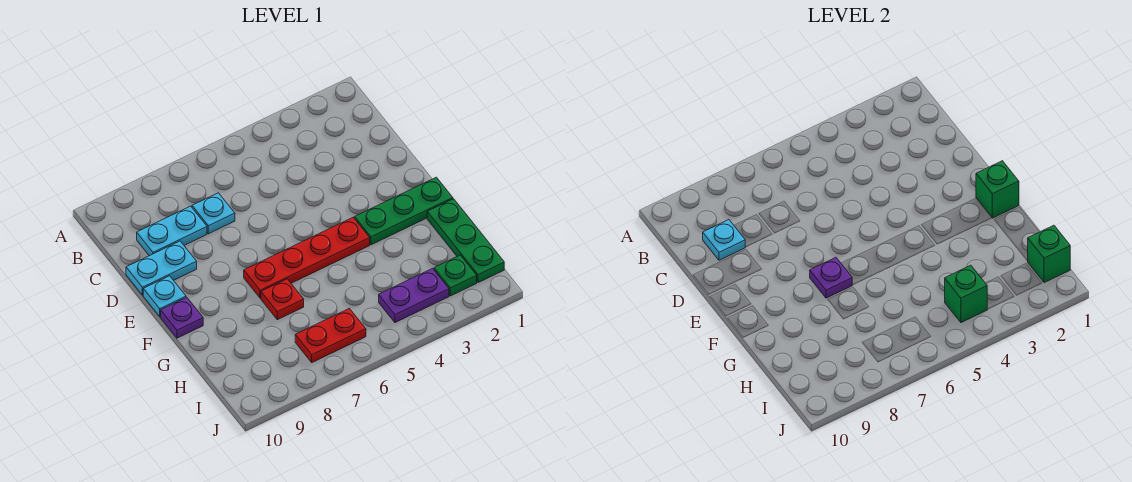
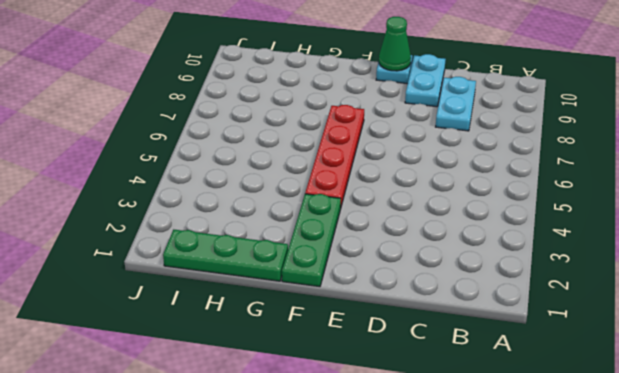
green cone E10 level 2 -> none
none -> cyan plate C7 level 1
none -> purple plate F10 level 1
none -> red plate G7 level 1

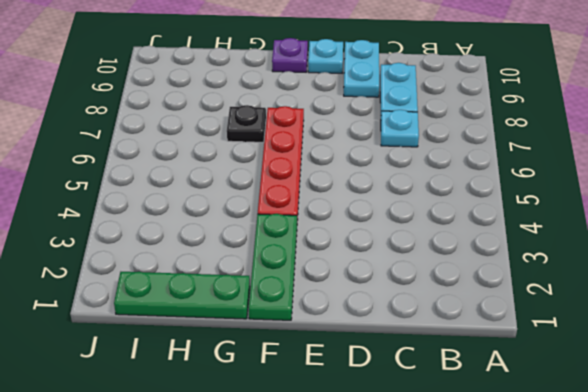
black plate G7 level 1 -> red plate G7 level 1
none -> green plate I2 level 1
none -> purple plate I3:I4 level 1
none -> red plate I6:I7 level 1

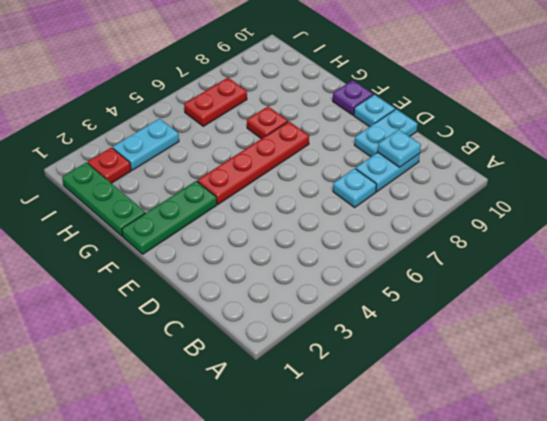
red plate I2 level 1 -> green plate I2 level 1
cyan plate I3:I4 level 1 -> purple plate I3:I4 level 1
none -> green brick F1 level 2
none -> purple plate F7 level 2
none -> green brick I1 level 2

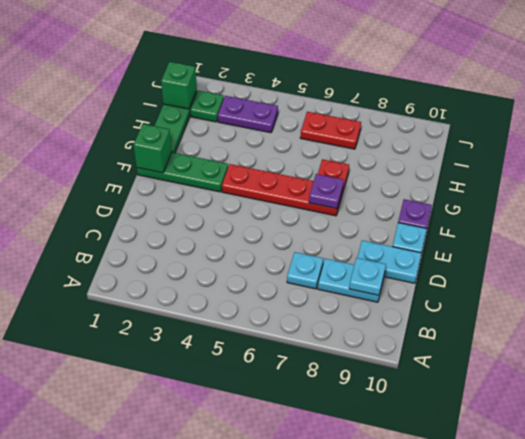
none -> green brick I4 level 2

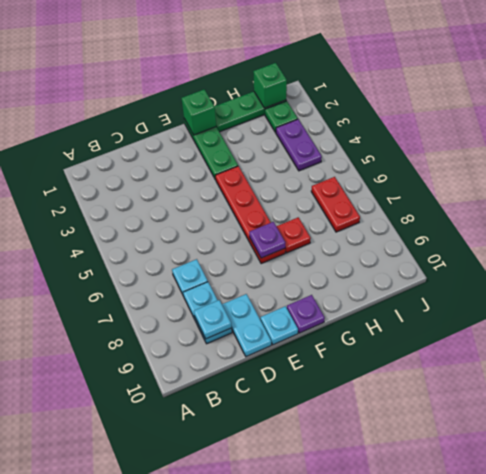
none -> green brick I4 level 2

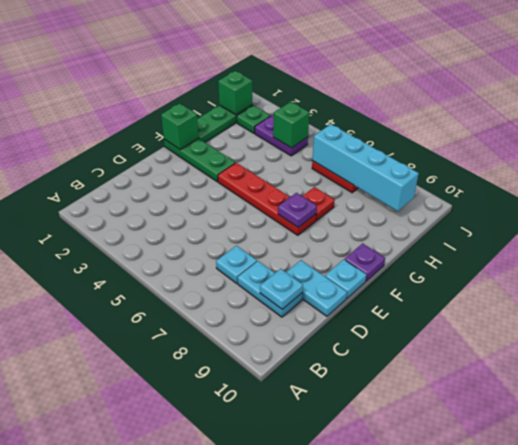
cyan brick I6:I9 level 2 -> none

